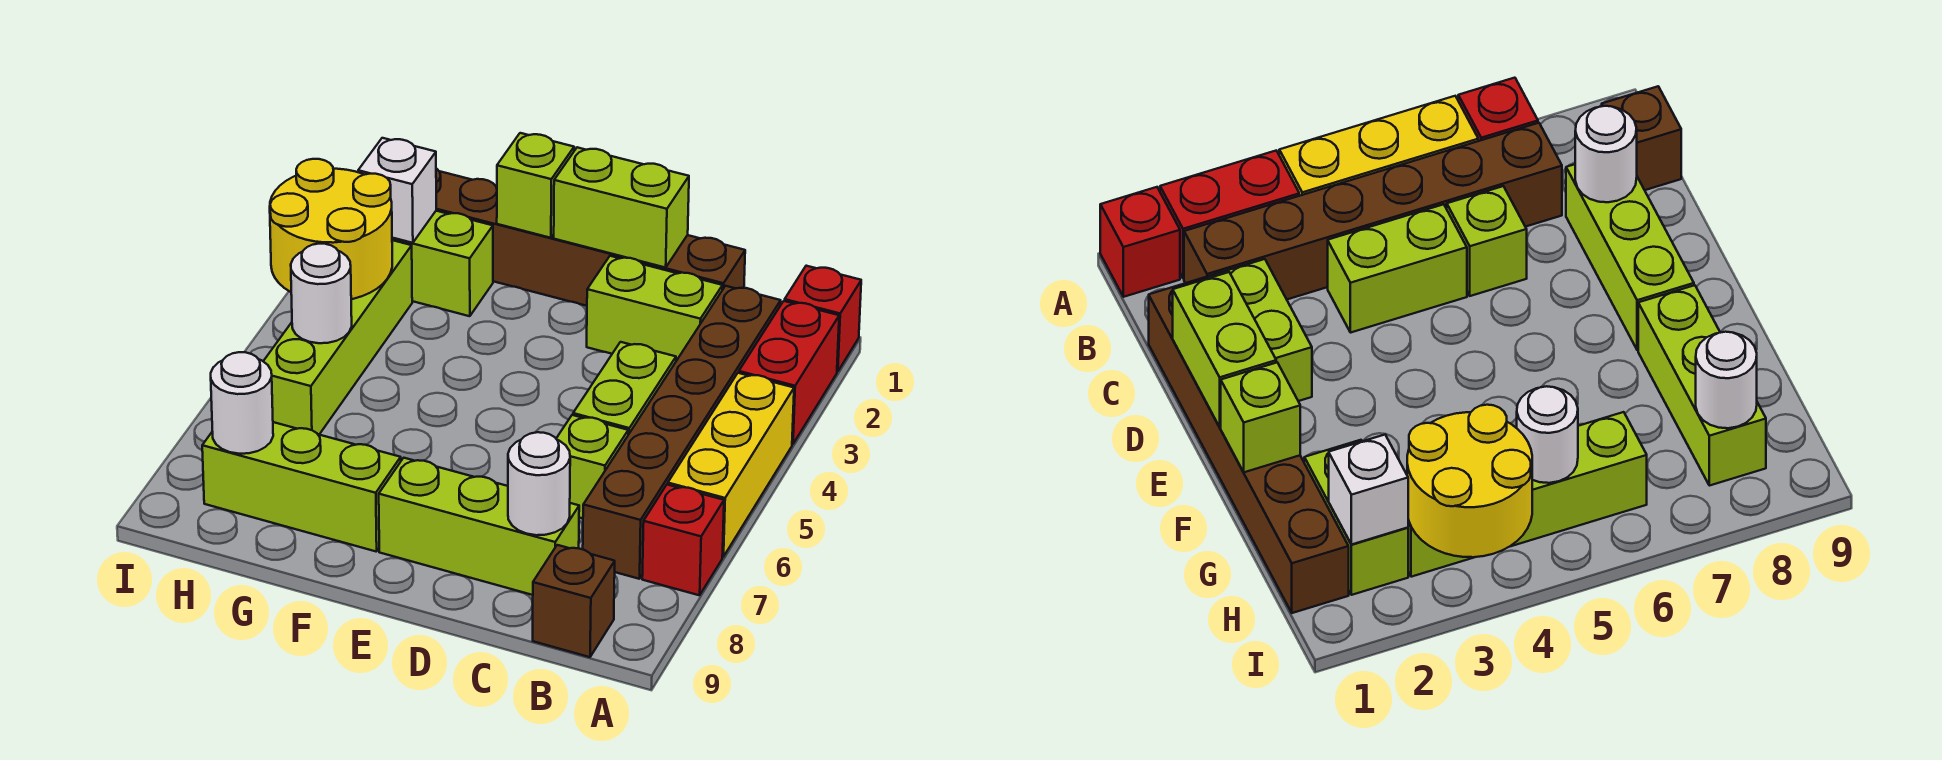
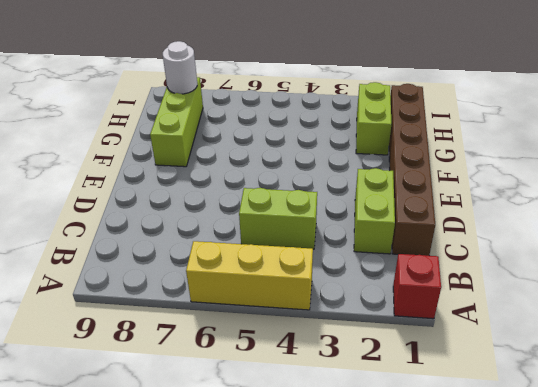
none -> red brick A2:A3 level 1
none -> red brick A7 level 1
none -> brown brick B2:B7 level 1

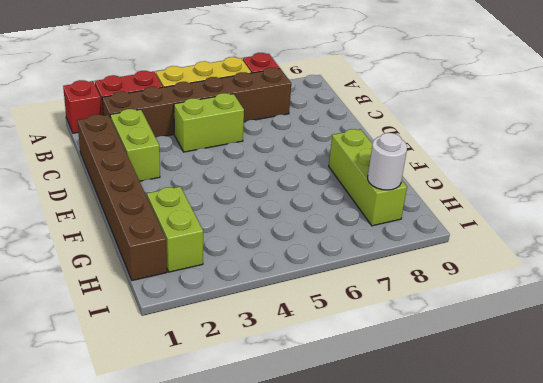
none -> brown brick B9 level 1
none -> lime brick C6 level 1
none -> lime brick C8:E8 level 1

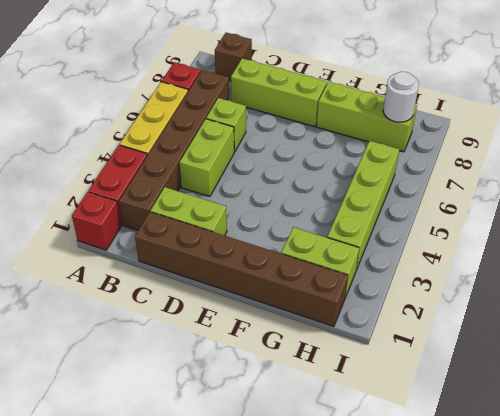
none -> white round brick C8 level 2
none -> lime brick D1:E1 level 2
none -> lime brick F1 level 2

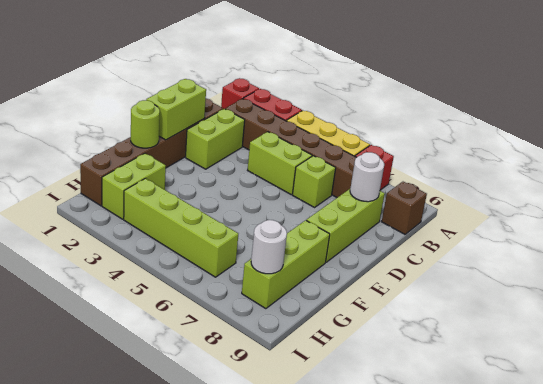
lime round brick F1 level 2 -> lime brick F1 level 2
none -> white brick H2 level 2
none -> yellow round brick H3:I4 level 2
none -> white round brick H5 level 2

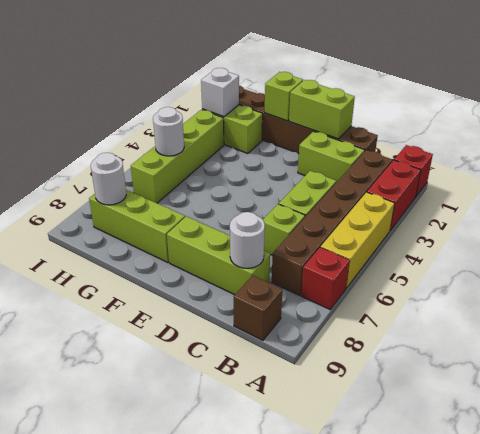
none -> yellow round brick H3:I4 level 2

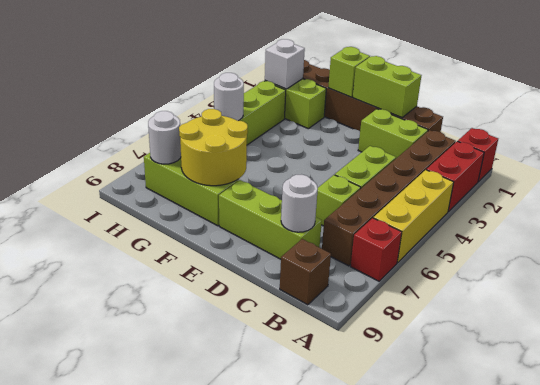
yellow round brick F7:G8 level 2 -> yellow round brick H3:I4 level 2

